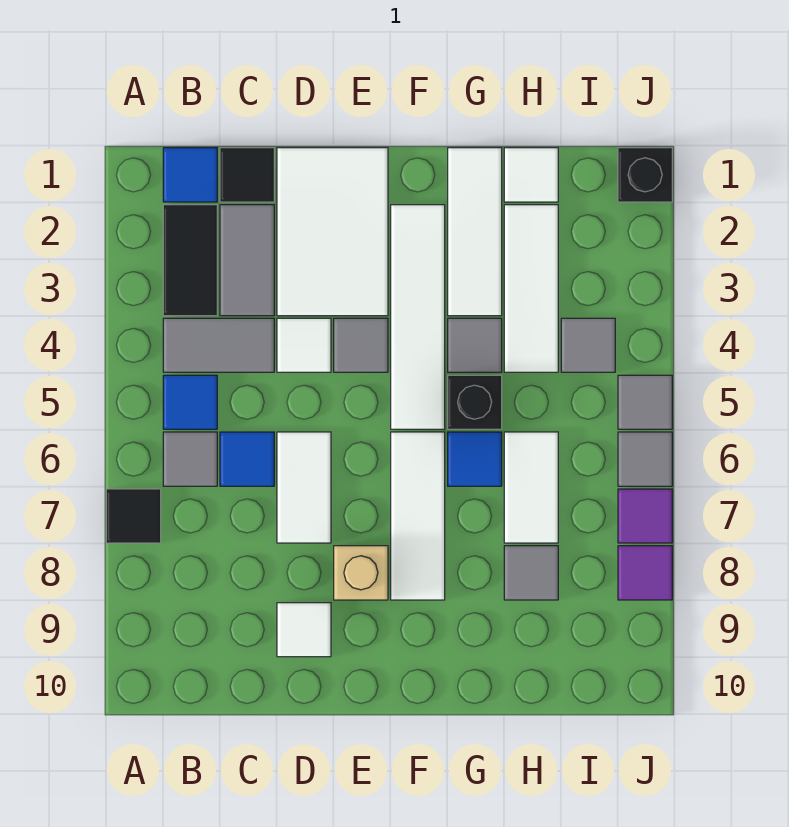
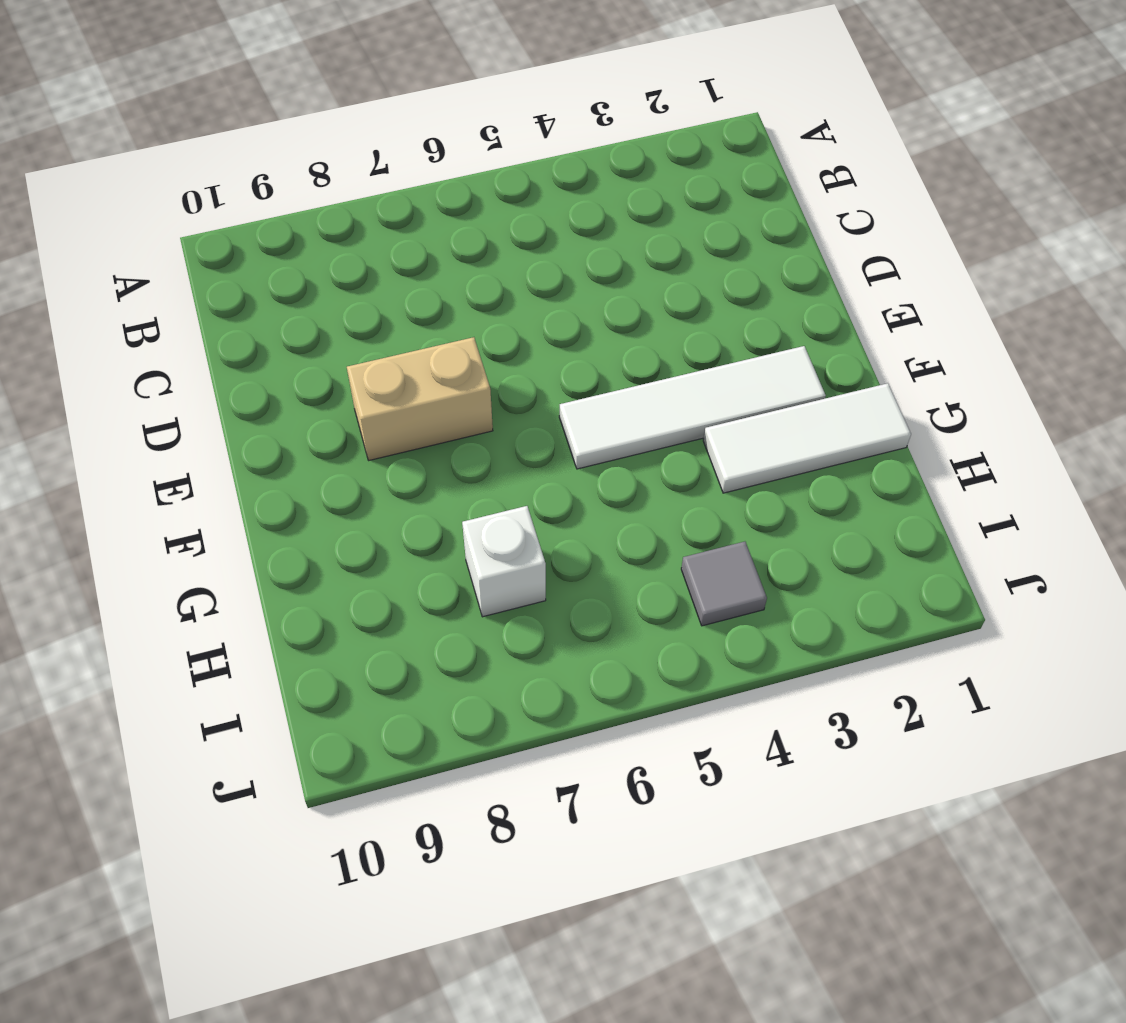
tan brick E7:E8 level 1 -> tan brick E8 level 1
white brick H7 level 1 -> white tile H6:H7 level 1
none -> black tile A7 level 1
none -> blue tile B1 level 1
none -> black tile B2:B3 level 1
none -> grey tile B4:C4 level 1

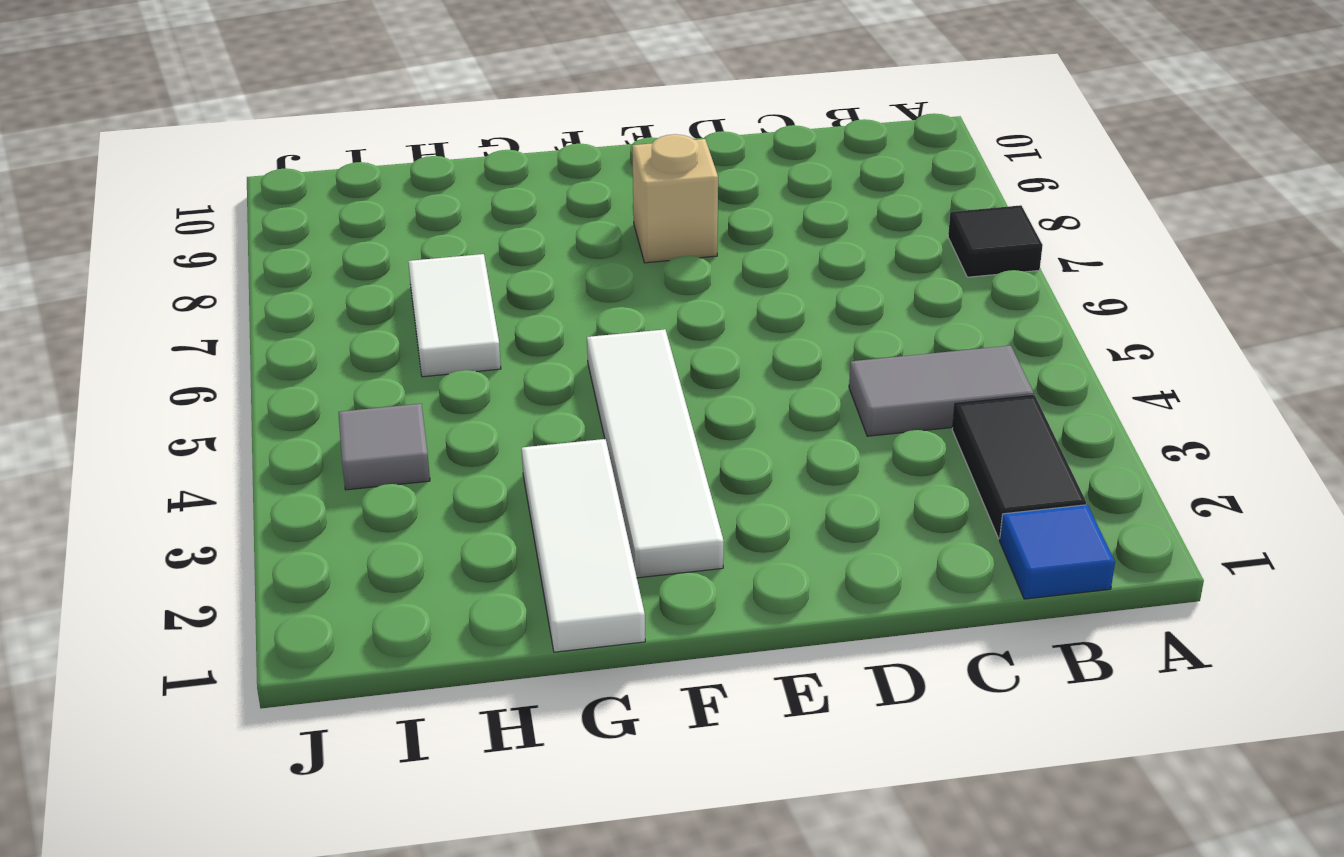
none -> blue tile B5 level 1
none -> grey tile B6 level 1
none -> black tile C1 level 1
none -> grey tile C2:C3 level 1

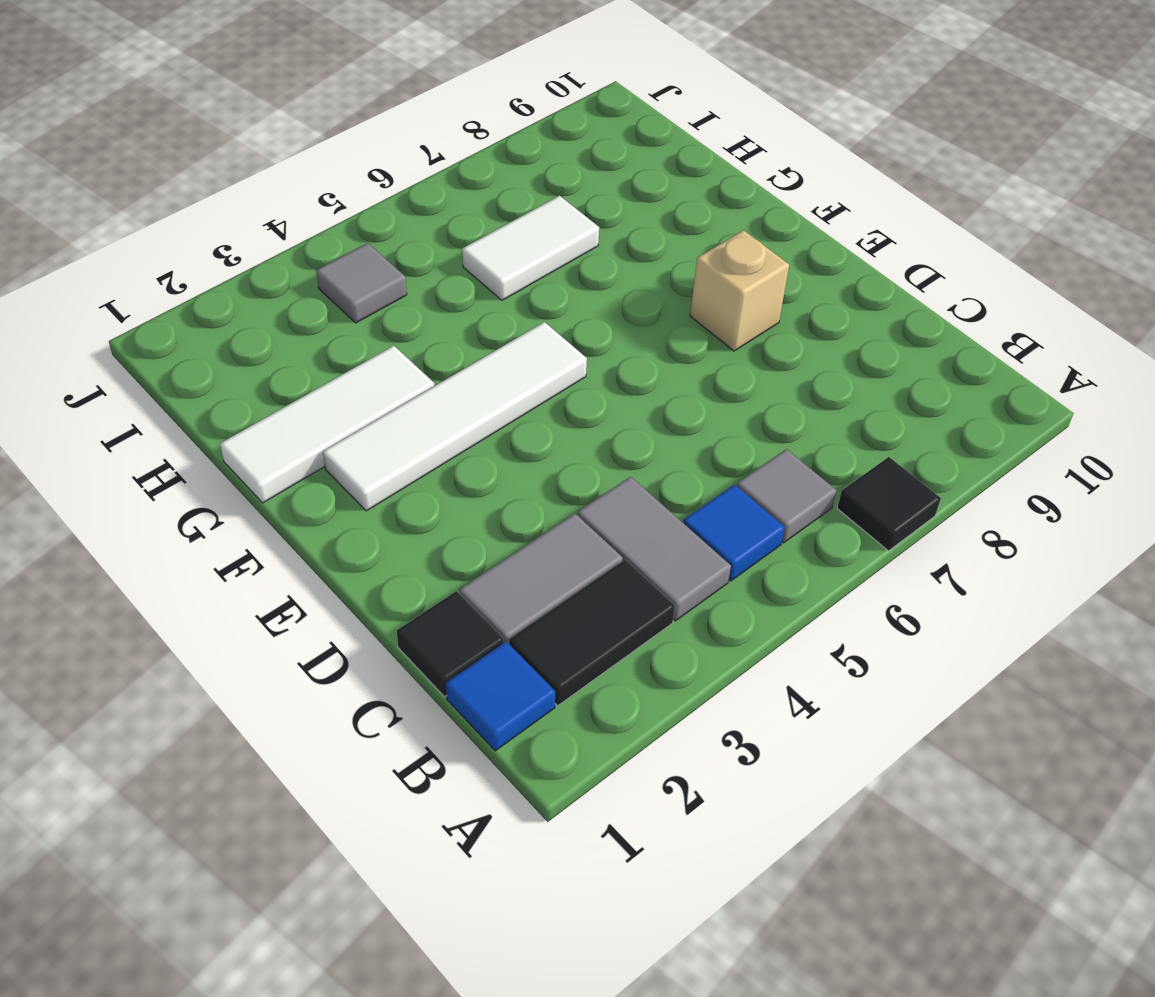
none -> blue tile C6 level 1
none -> white tile D1:E3 level 1
none -> white tile D4 level 1
none -> white tile D6:D7 level 1

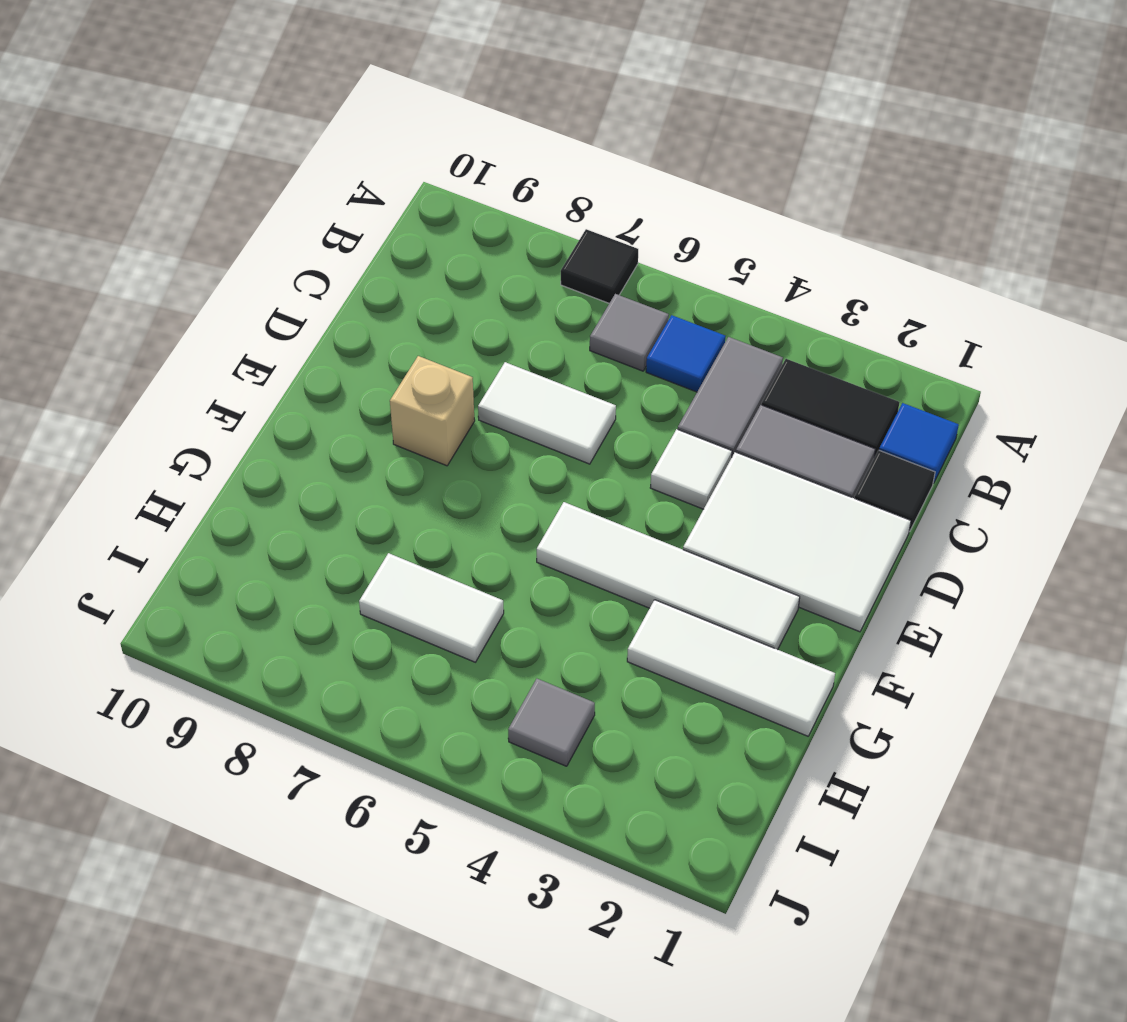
none -> blue tile C6 level 1
none -> white tile D9 level 1
none -> grey tile E4 level 1
none -> white tile F6:F8 level 1

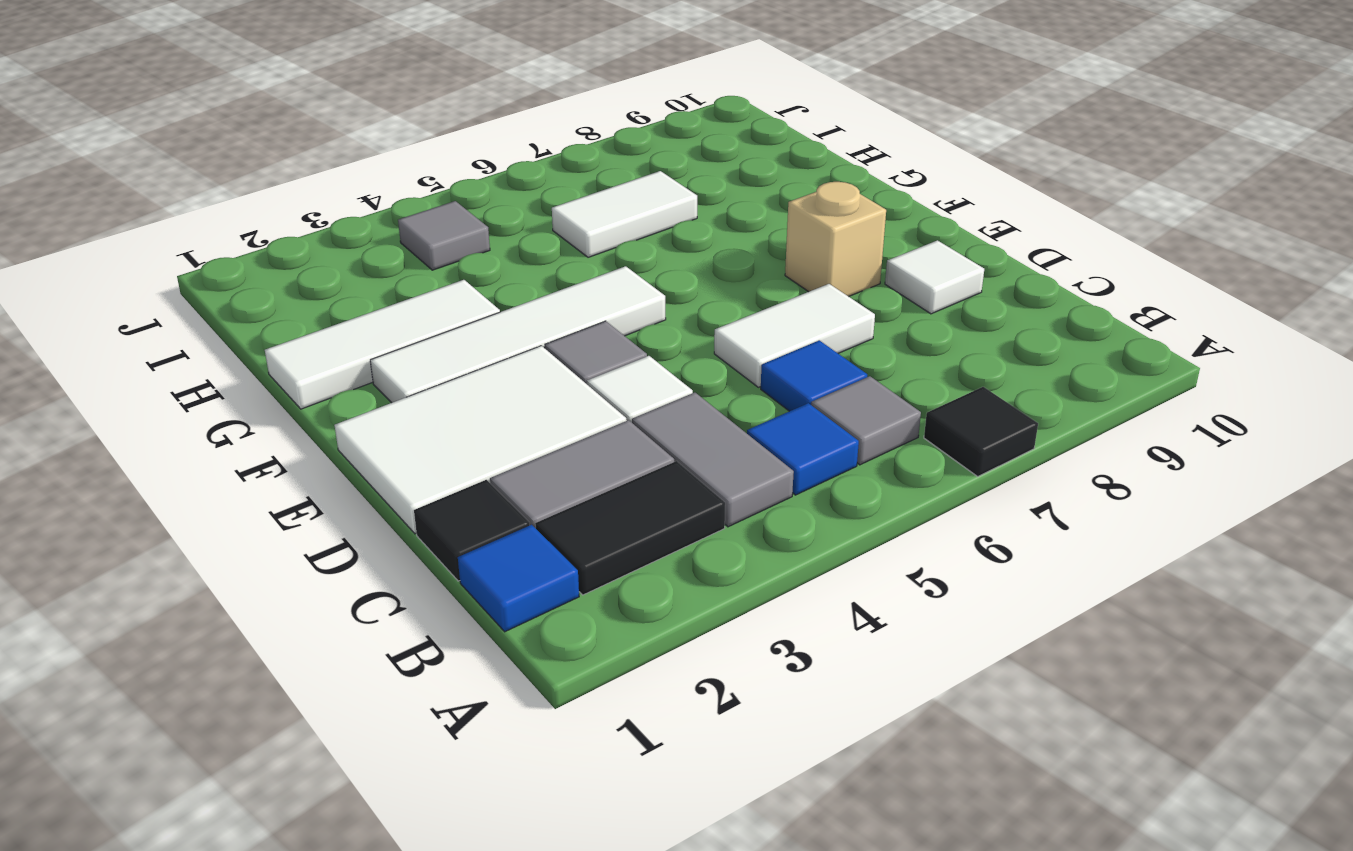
none -> white tile F6:F8 level 1
none -> grey tile G4 level 1
none -> black brick G5 level 1
none -> blue tile G6 level 1

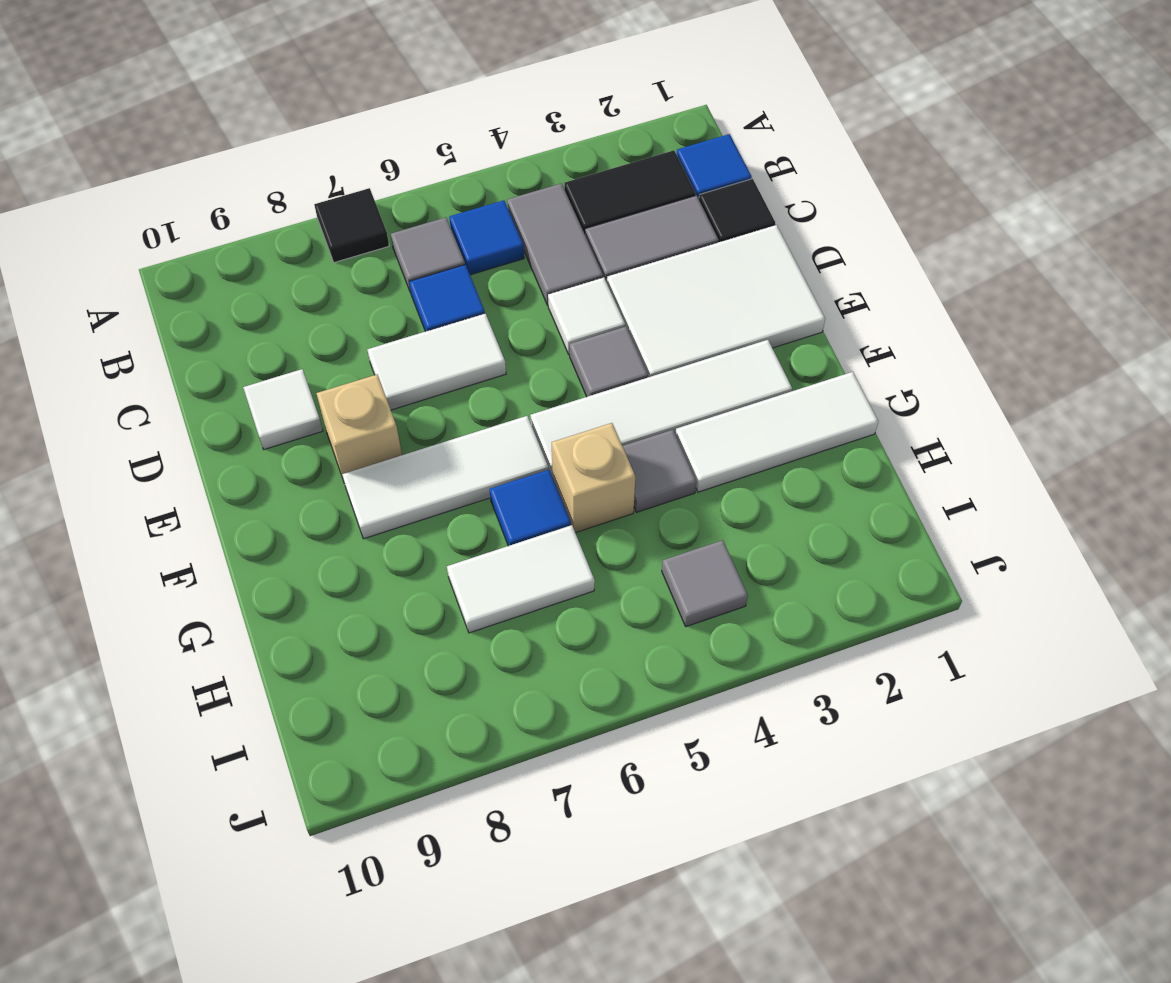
tan brick G5 level 1 -> black brick G5 level 1
none -> white tile H1 level 1
none -> white tile H2:H4 level 1
none -> grey tile H8 level 1
none -> black brick J1 level 1

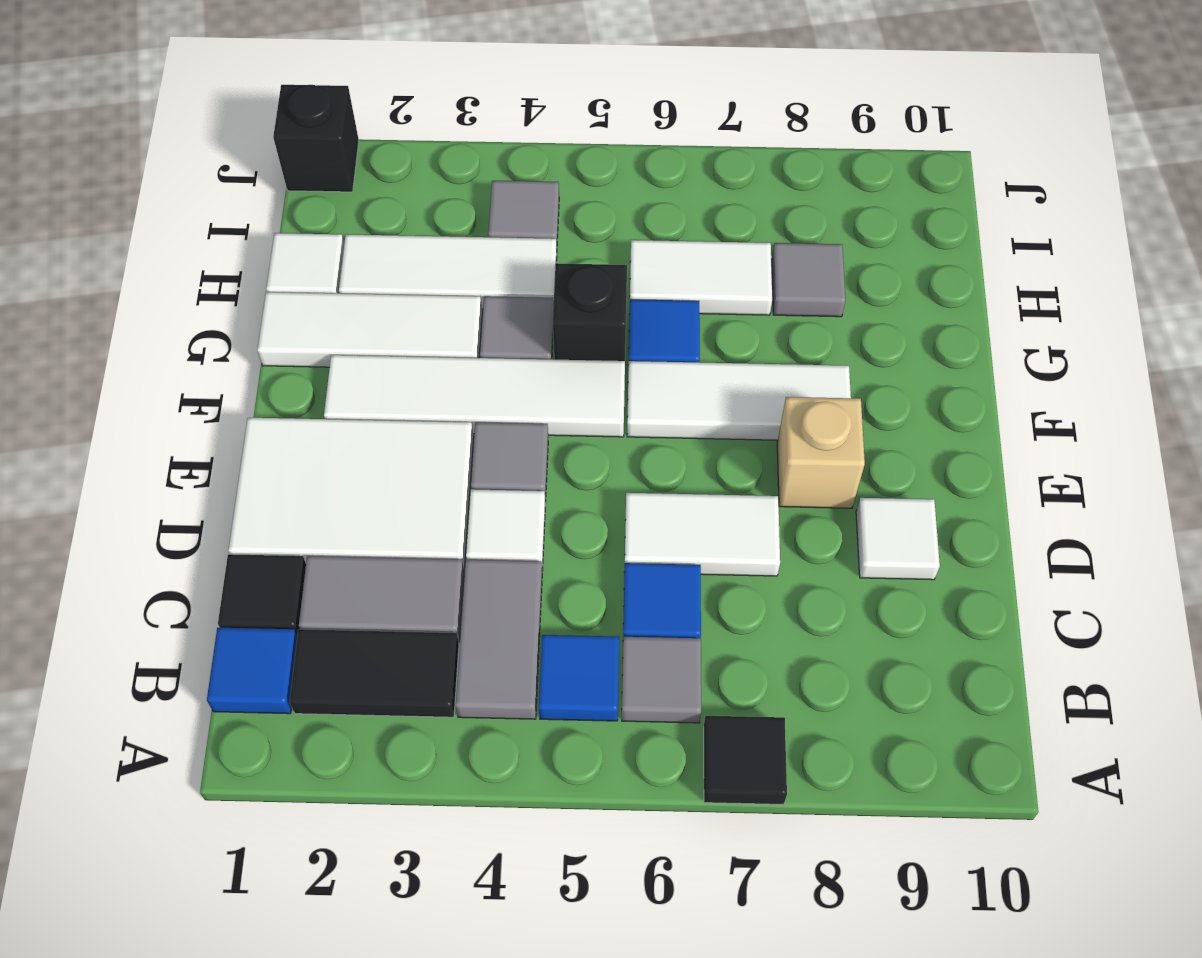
none -> grey tile J5 level 1
none -> grey tile J6 level 1
none -> purple tile J7 level 1
none -> purple tile J8 level 1

